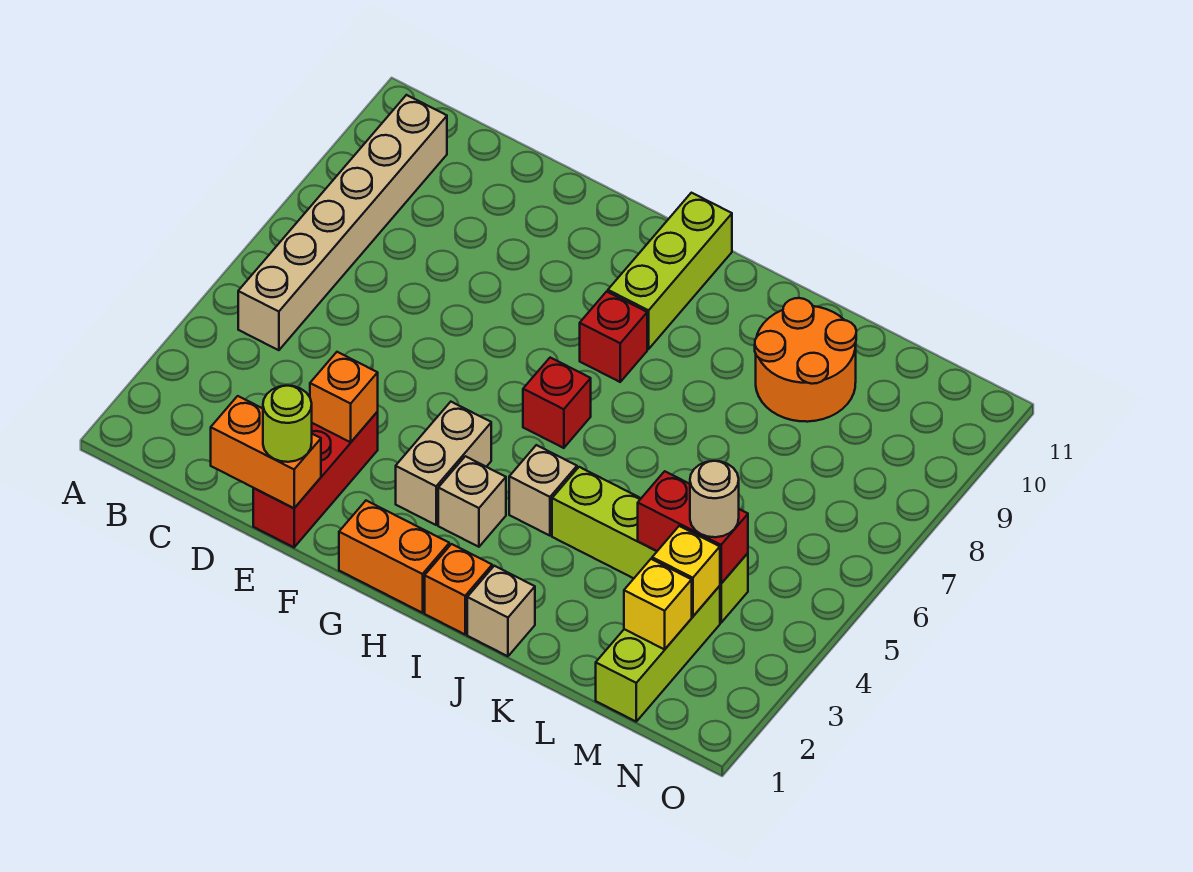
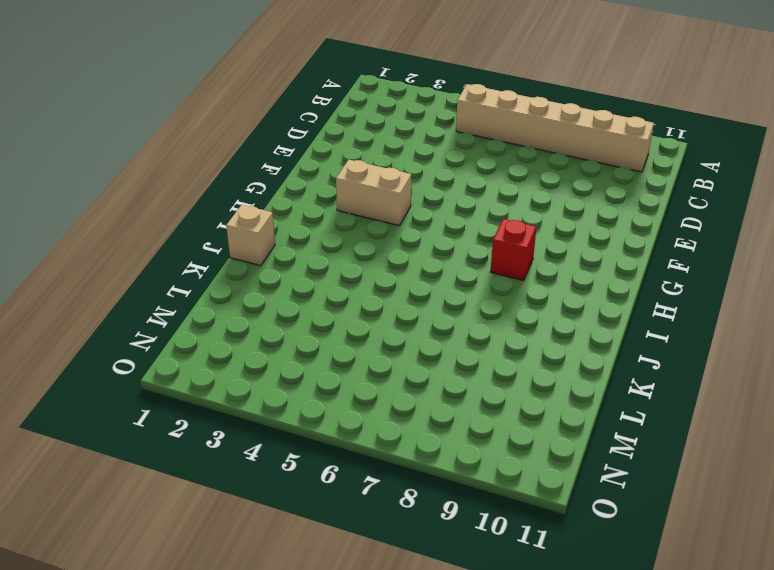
none -> red brick E1:E3 level 1
none -> orange brick G1:H1 level 1
none -> tan brick H3 level 1

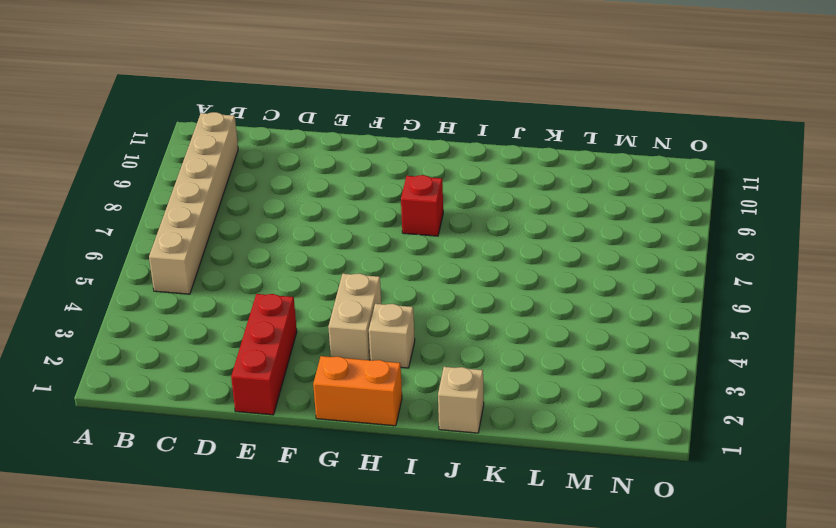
none -> red brick H6 level 1
none -> lime brick H9:H11 level 1
none -> orange brick I1 level 1

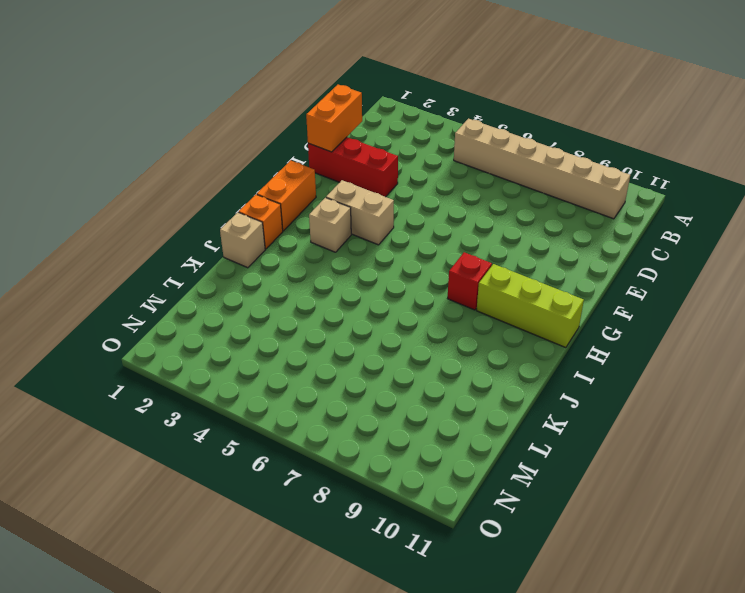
none -> red brick H6 level 1
none -> tan brick I4 level 1
none -> lime brick J4:M4 level 1

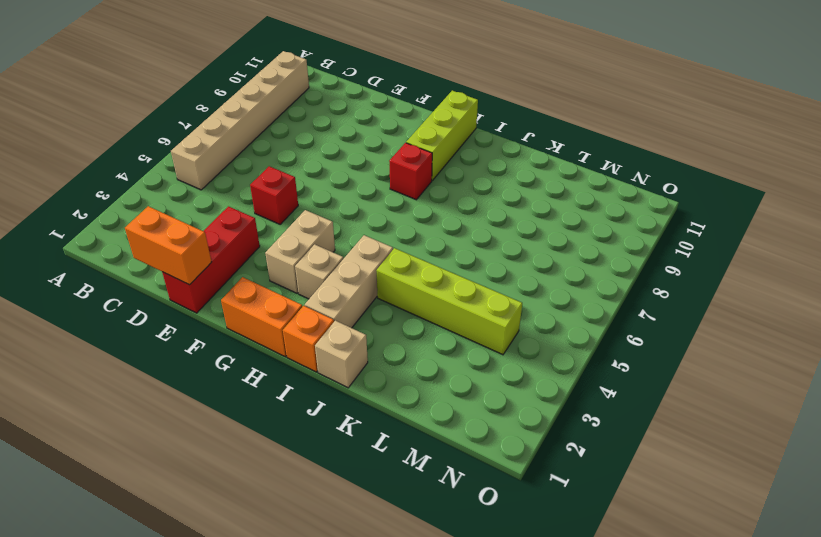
red brick E5 level 1 -> red brick H6 level 1
tan brick I2:I4 level 1 -> tan brick I4 level 1
none -> orange round brick K9:L10 level 1
none -> lime brick M1:M3 level 1
none -> orange brick E3 level 2

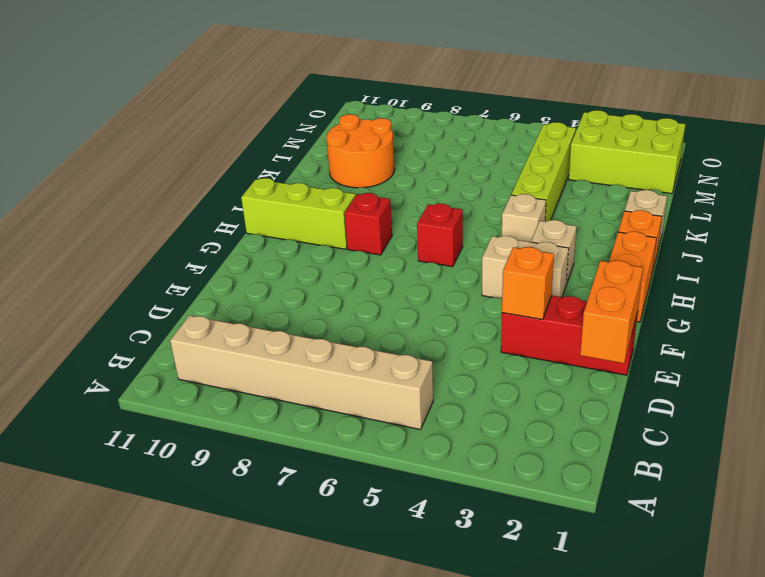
lime brick M1:N3 level 1 -> lime brick M1:M3 level 1
none -> red brick L4:M4 level 2
none -> yellow brick M2 level 2
none -> yellow brick M3 level 2

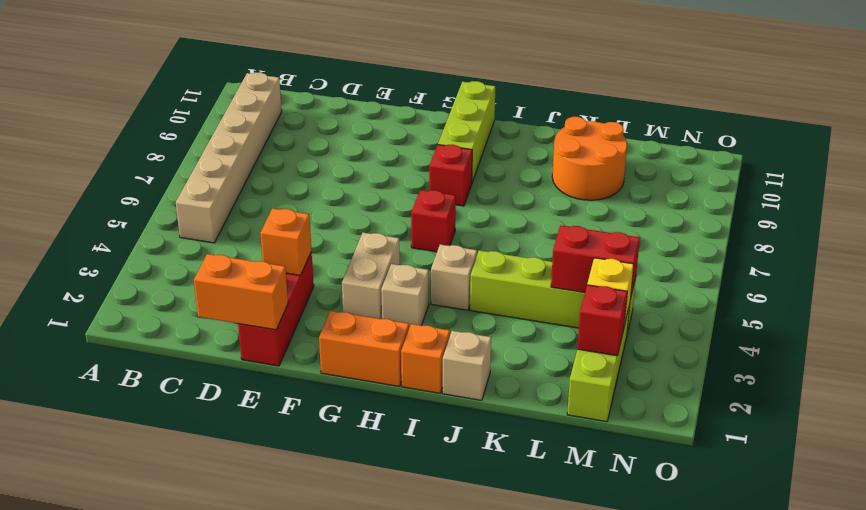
red brick M2 level 2 -> yellow brick M2 level 2
none -> lime round brick E1 level 3
none -> tan round brick M4 level 3

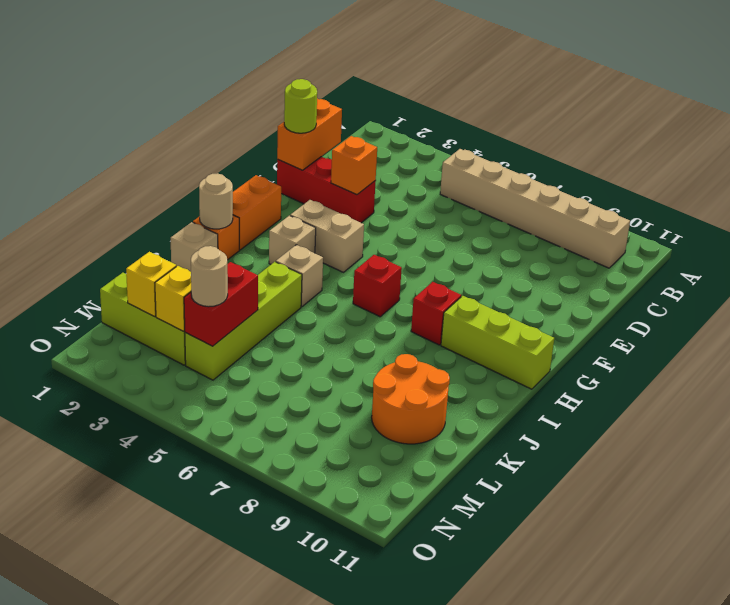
tan round brick I1 level 2 -> none

